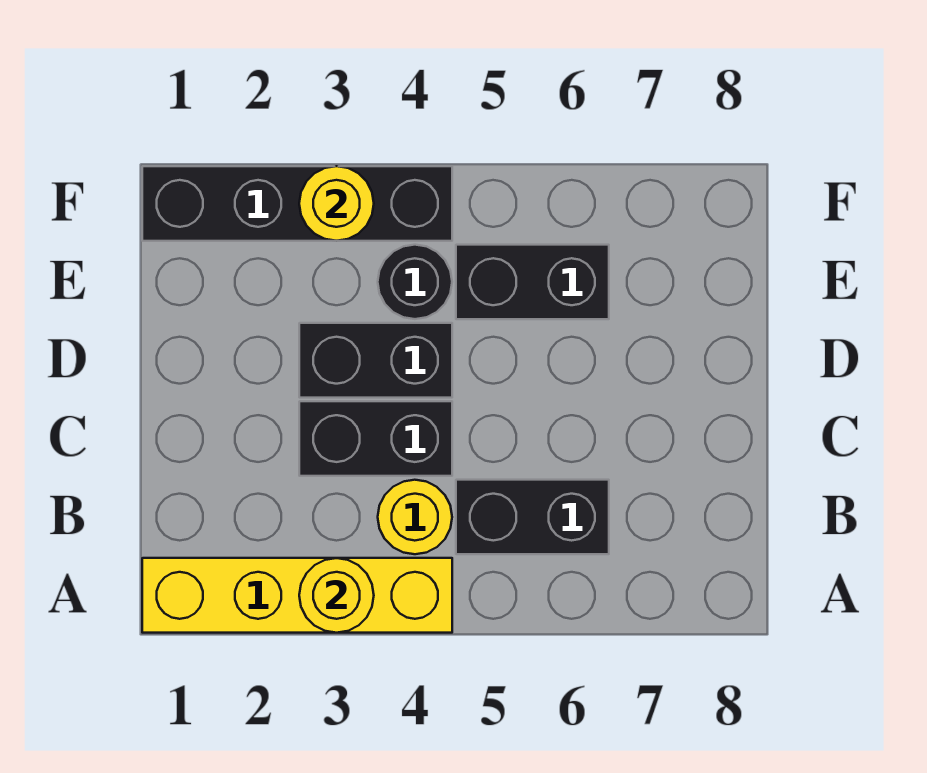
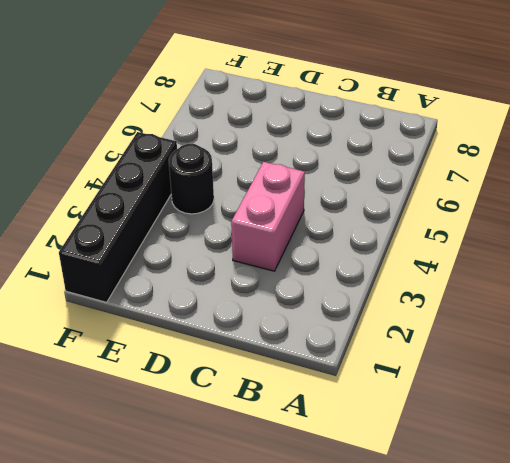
pink brick C3:C4 level 1 -> black brick C3:C4 level 1
none -> yellow brick A1:A4 level 1
none -> yellow round brick B4 level 1

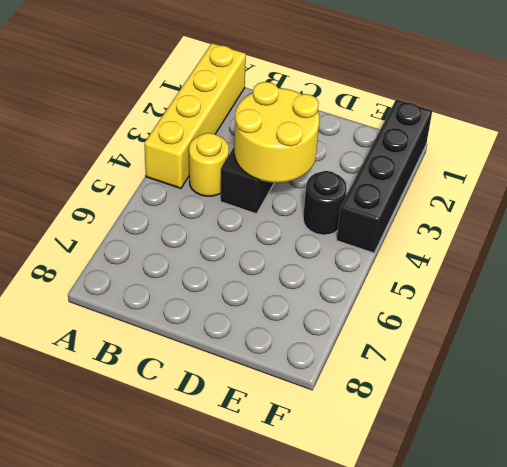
yellow round brick C3:D4 level 2 -> none
none -> black brick B5:B6 level 1
none -> black brick D3:D4 level 1

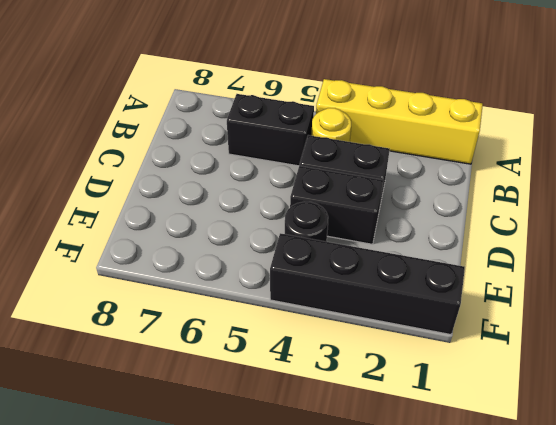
none -> black brick E5:E6 level 1
none -> yellow round brick A3 level 2

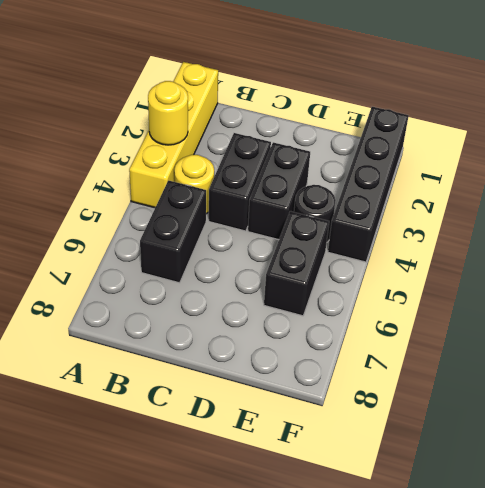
none -> yellow round brick F3 level 2

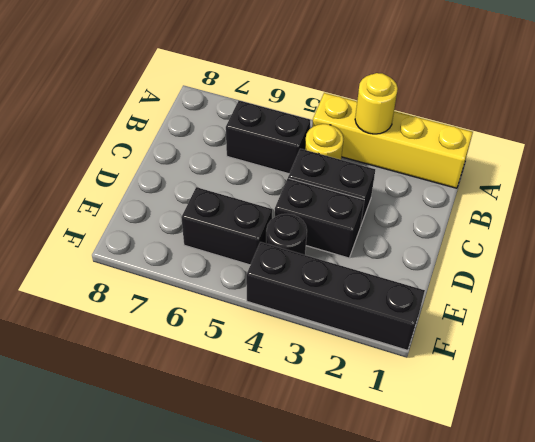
none -> yellow round brick F3 level 2

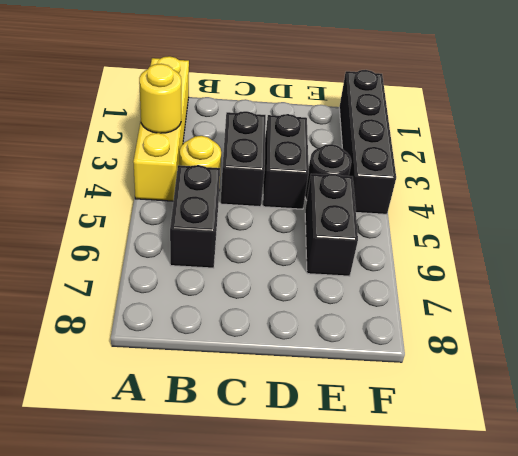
none -> yellow round brick F3 level 2

